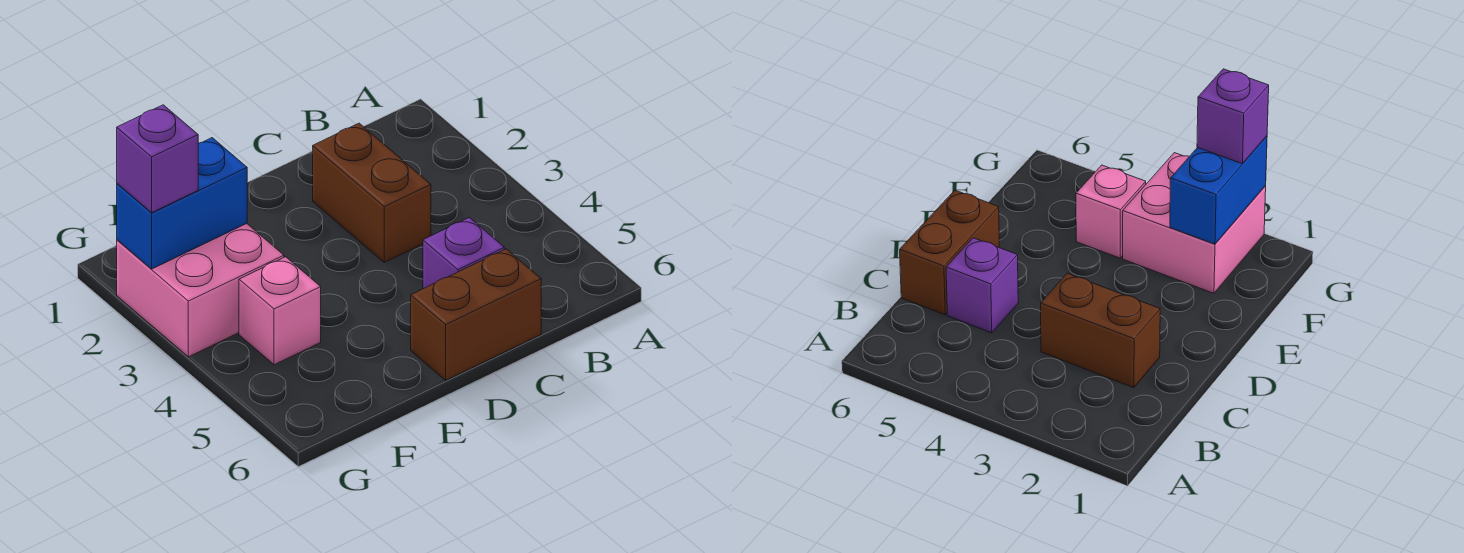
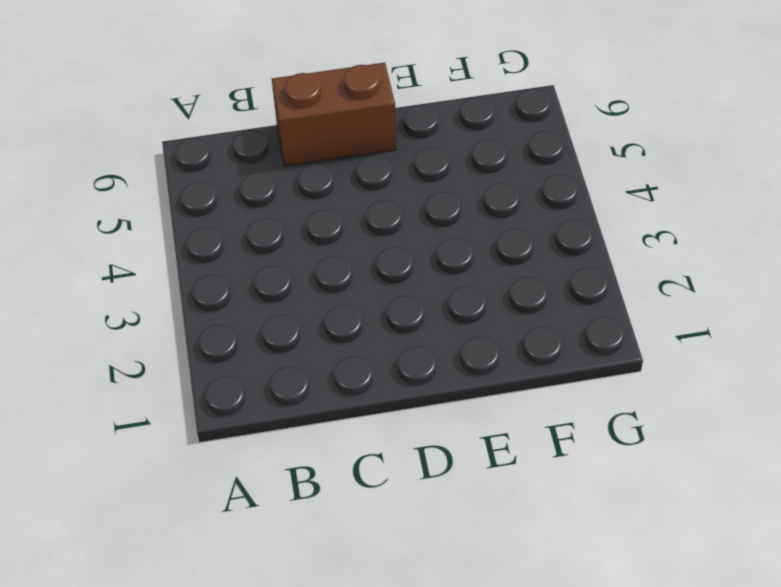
none -> brown brick C2:C3 level 1
none -> purple brick C5 level 1

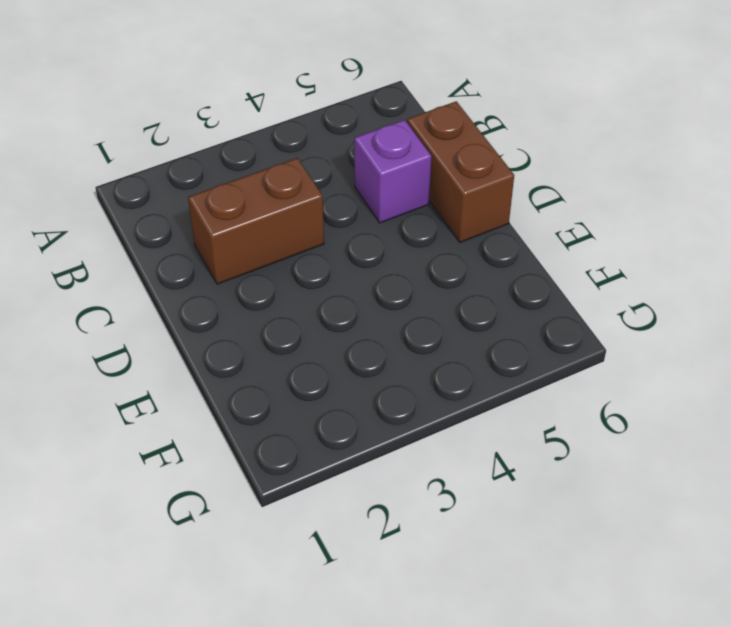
none -> pink brick F2:G3 level 1
none -> pink brick F4 level 1

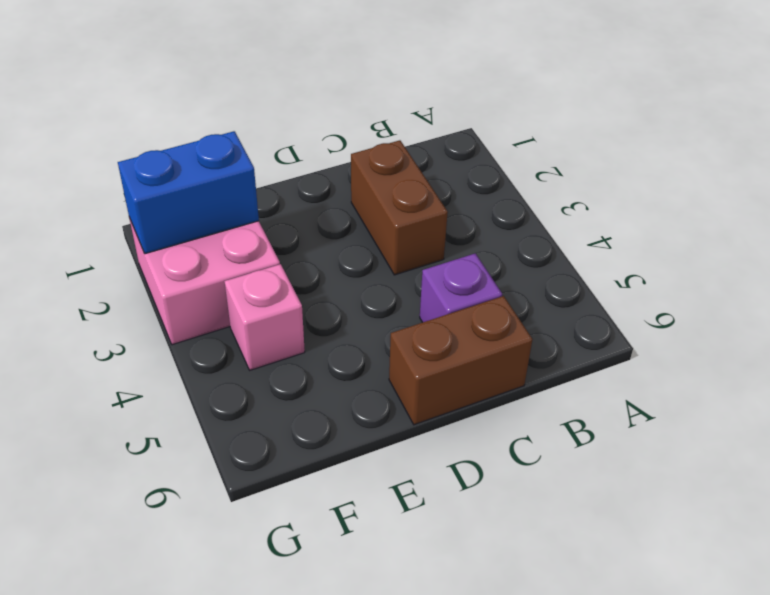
none -> purple brick G2 level 3

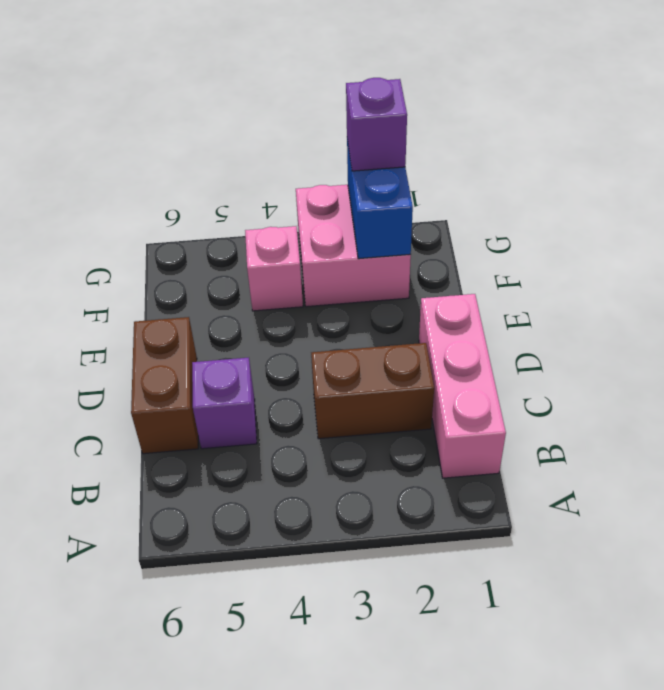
pink brick B1:D1 level 1 -> none

